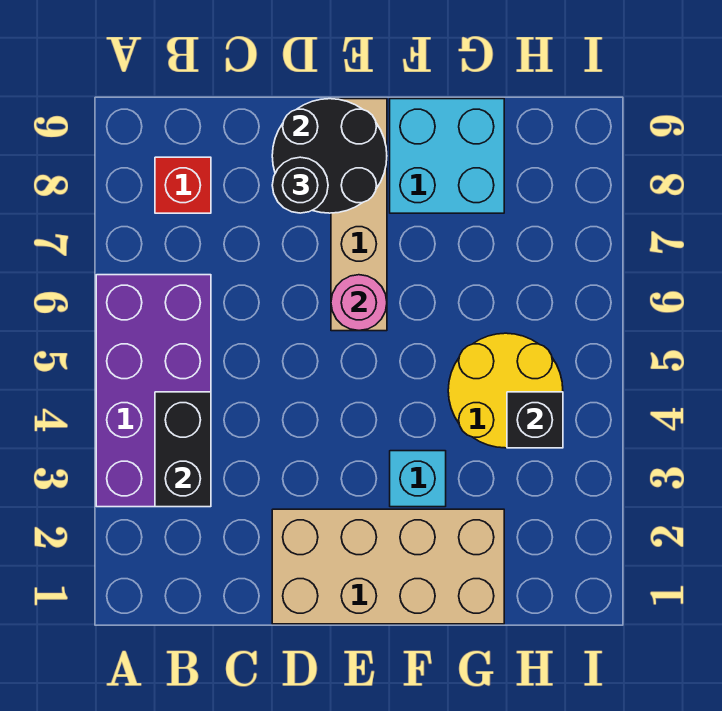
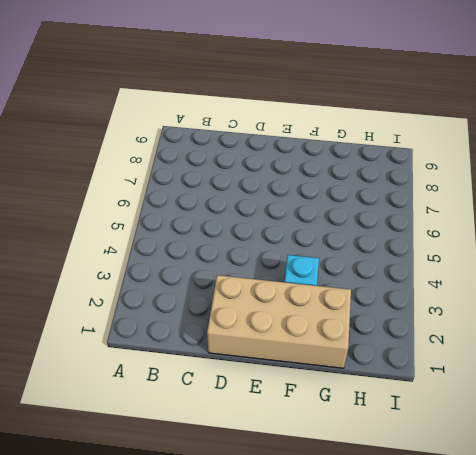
none -> purple brick A3:B6 level 1
none -> red brick B8 level 1
none -> tan brick E6:E9 level 1

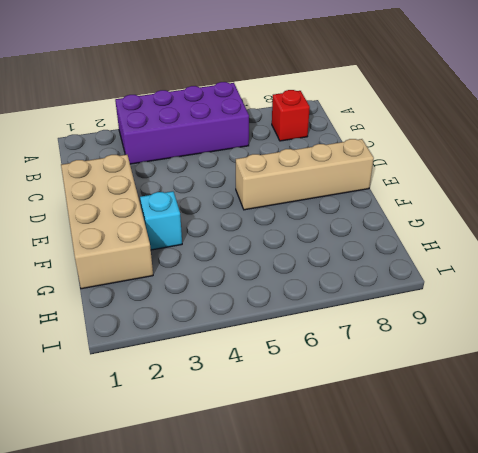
none -> cyan brick F8:G9 level 1
none -> yellow round brick G4:H5 level 1
none -> black brick B3:B4 level 2

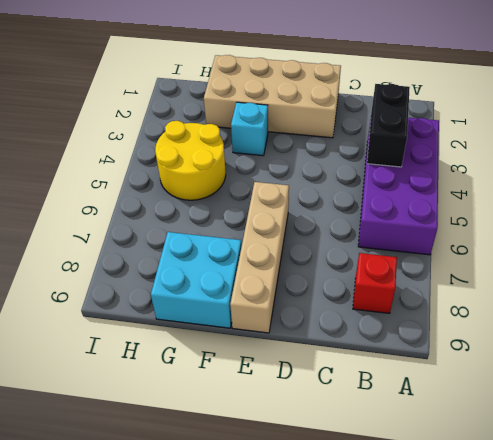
none -> black round brick D8:E9 level 2
none -> pink round brick E6 level 2
none -> black brick H4 level 2

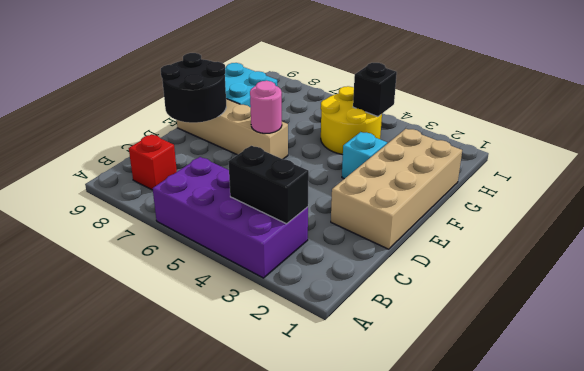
none -> black round brick D8 level 3

